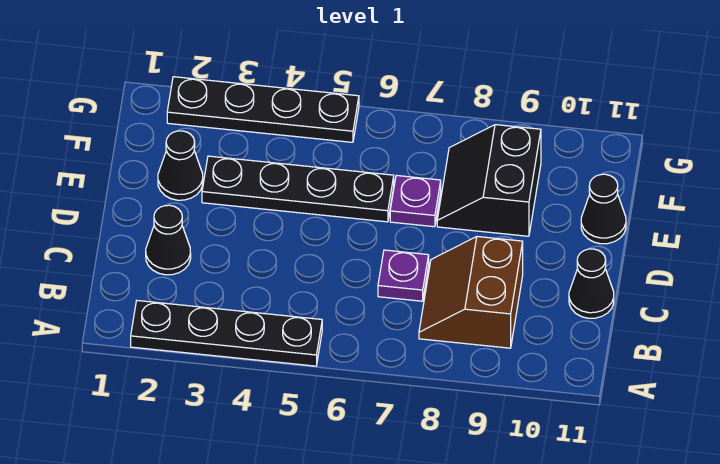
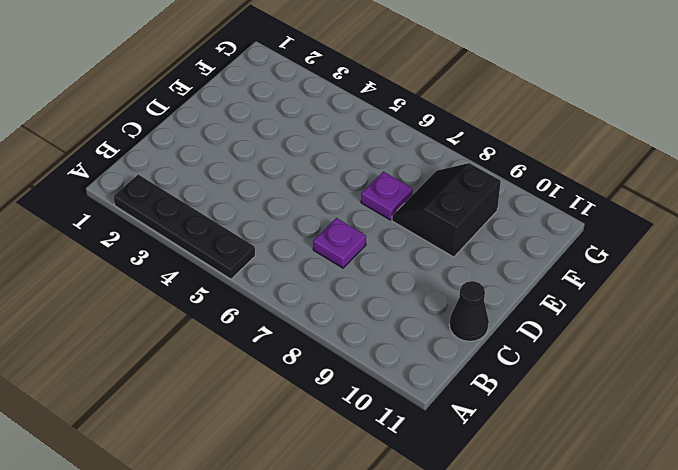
none -> brown slope B8:C9 level 1 top 9
none -> black cone C2 level 1

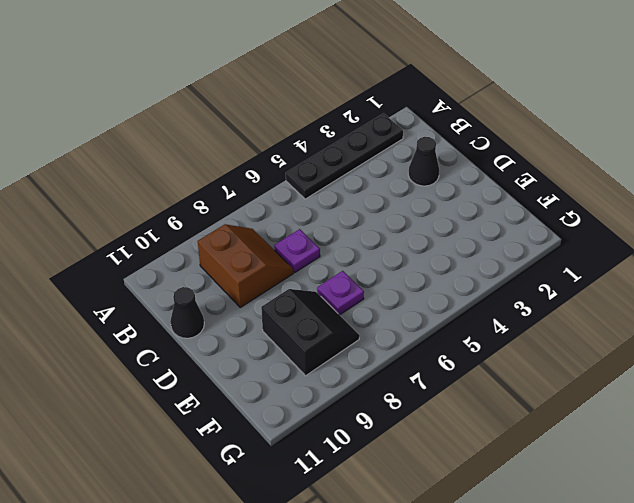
none -> black cone E2 level 1
none -> black plate E3:E6 level 1

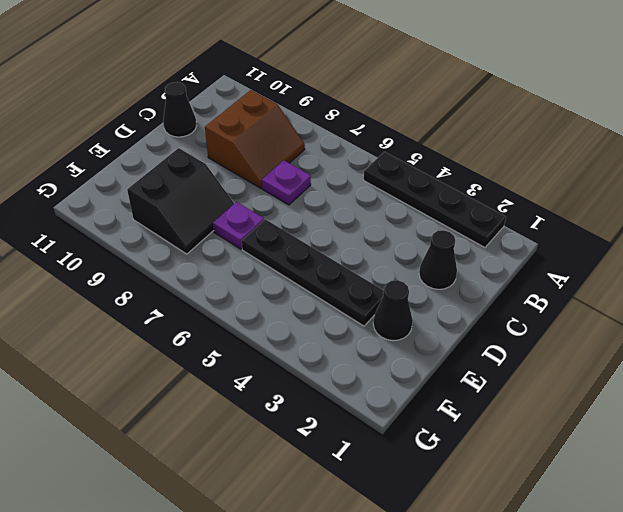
none -> black cone E11 level 1
none -> black plate G2:G5 level 1

